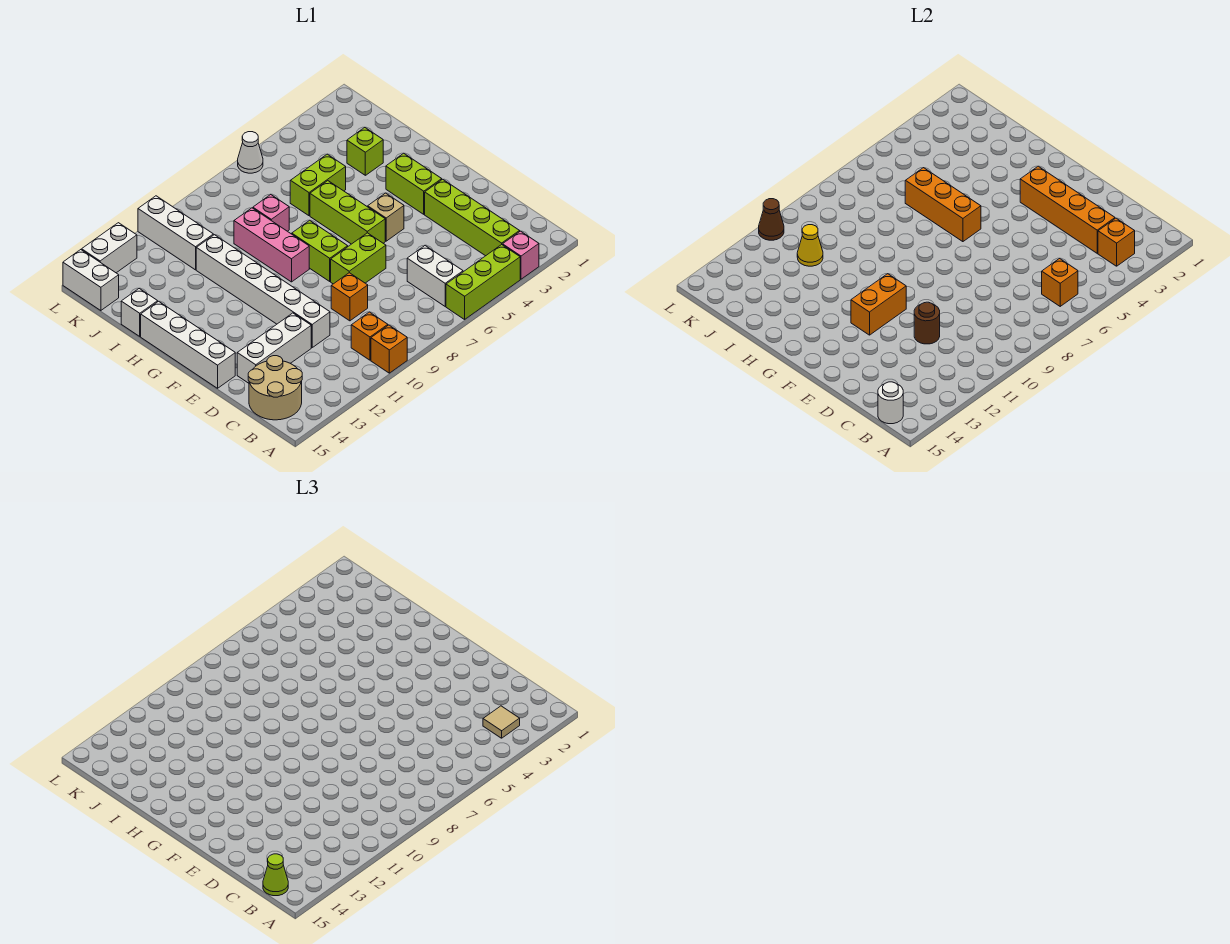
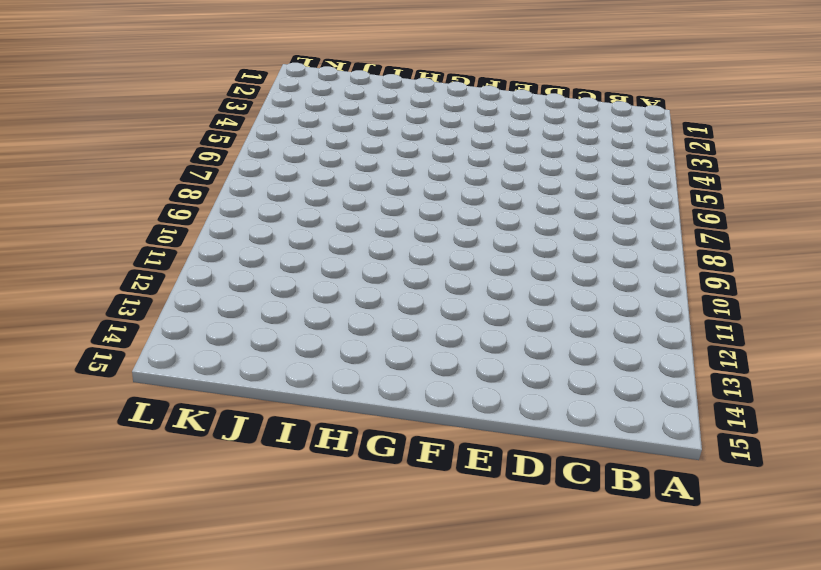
none -> pink brick A3 level 1
none -> lime brick A4:A6 level 1
none -> orange brick A10 level 1
none -> lime brick B3:E3 level 1

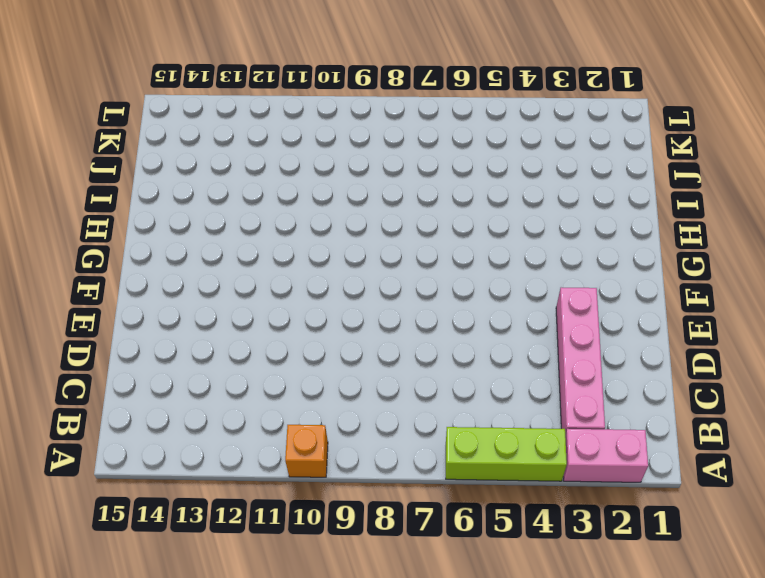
pink brick A2:A3 level 1 -> pink brick A3 level 1
pink brick B3:E3 level 1 -> lime brick B3:E3 level 1
none -> white brick B6:C6 level 1
none -> orange brick B10 level 1
none -> tan round brick B14:C15 level 1
none -> orange brick D9 level 1

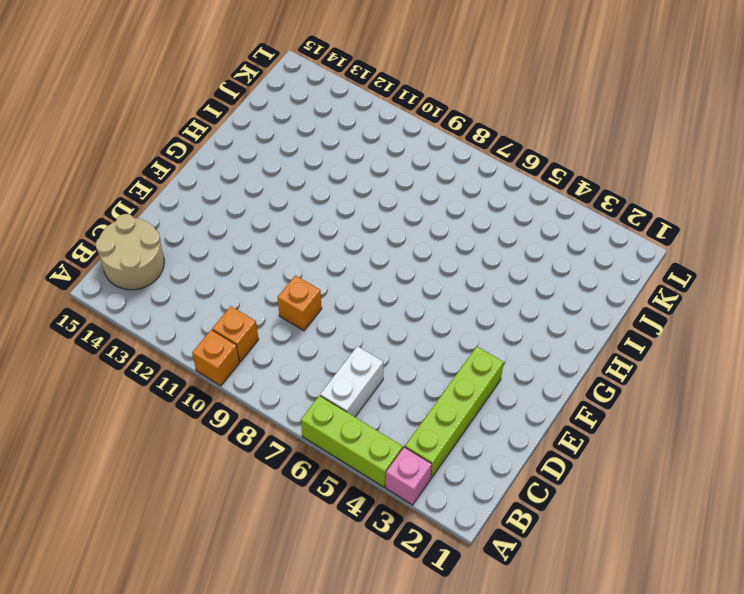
none -> white brick D11:I11 level 1
none -> white brick D12:D14 level 1
none -> lime brick E7:E8 level 1
none -> white brick E15:H15 level 1

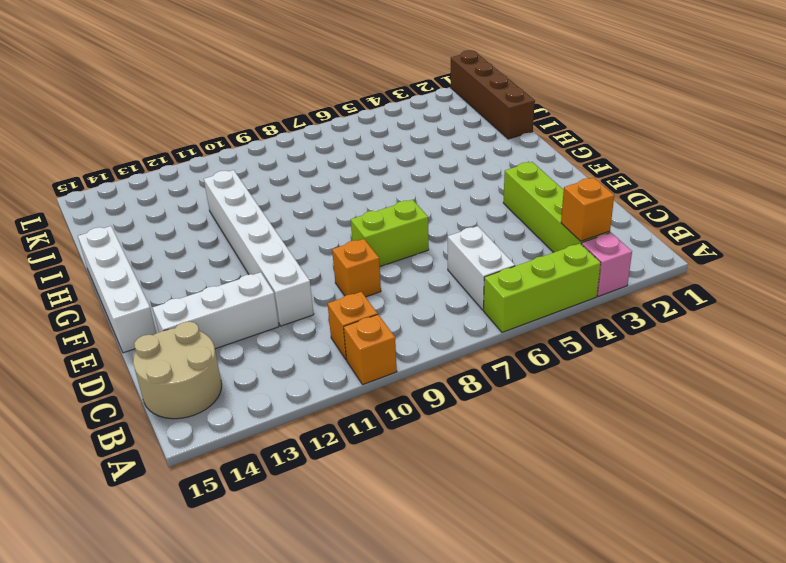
brown brick I1:L1 level 1 -> none
none -> lime brick F3:G3 level 1
none -> tan brick F5 level 1
none -> lime brick F6:H6 level 1
none -> lime brick F8:G8 level 1

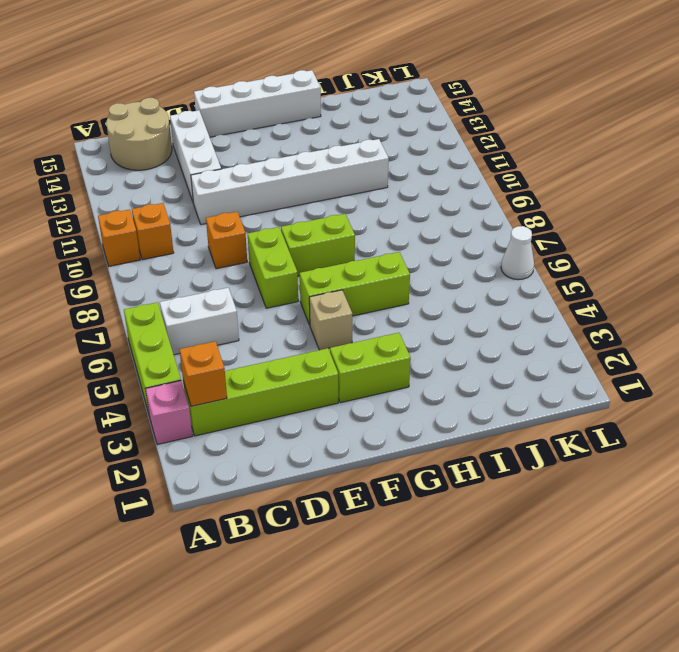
none -> pink brick G9:I9 level 1
none -> lime brick I3 level 1
none -> lime brick I5:I6 level 1
none -> pink brick I8 level 1

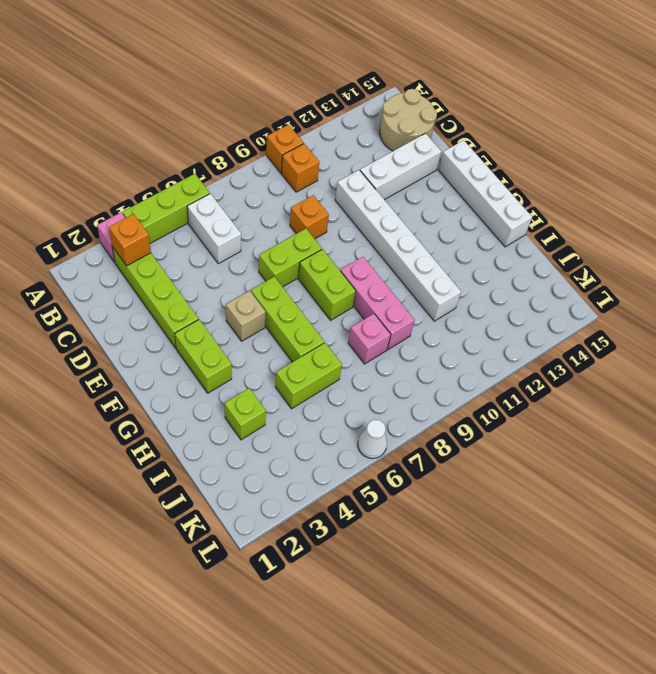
none -> white brick I15 level 1
none -> white brick J11:L11 level 1
none -> white brick K15:L15 level 1
none -> white brick L13:L14 level 1

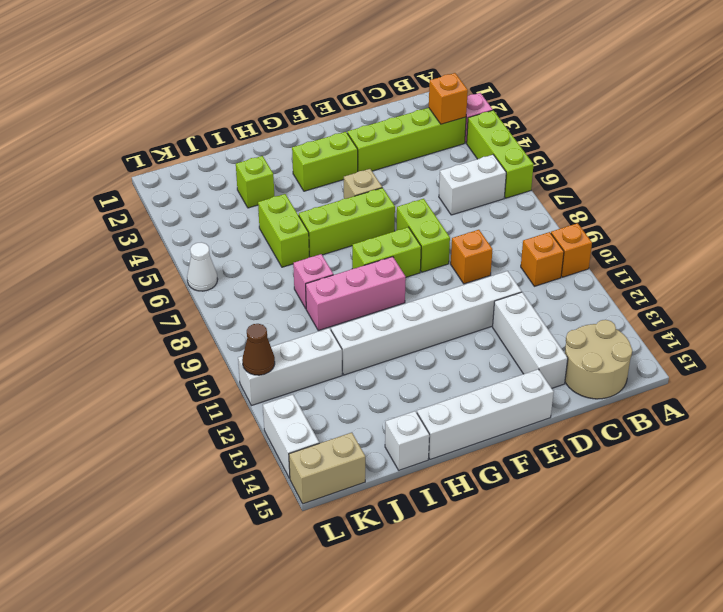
tan brick K15:L15 level 1 -> white brick K15:L15 level 1
none -> orange brick B6 level 2
none -> white round brick B15 level 2
none -> orange brick C3:F3 level 2
none -> brown round brick D11 level 2

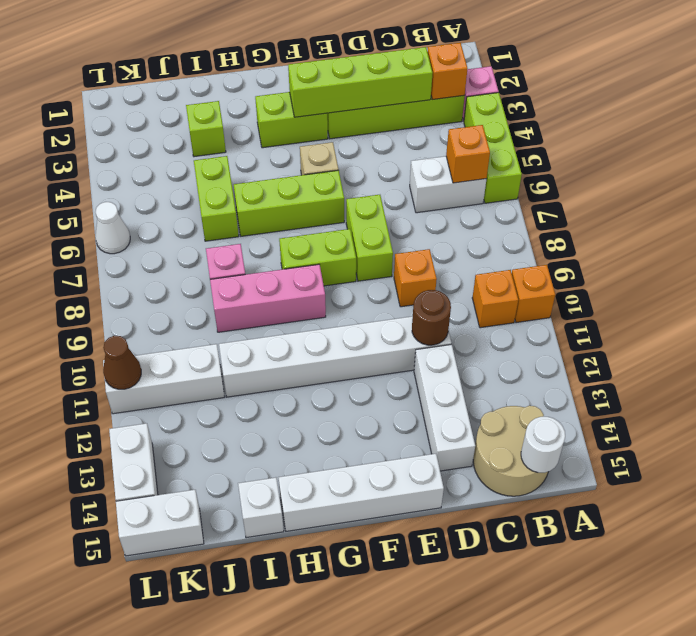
lime brick C3:F3 level 2 -> orange brick C3:F3 level 2
none -> orange brick F11:F12 level 2
none -> orange brick G6:I6 level 2
none -> yellow cone J11 level 2
none -> tan tile B3 level 3

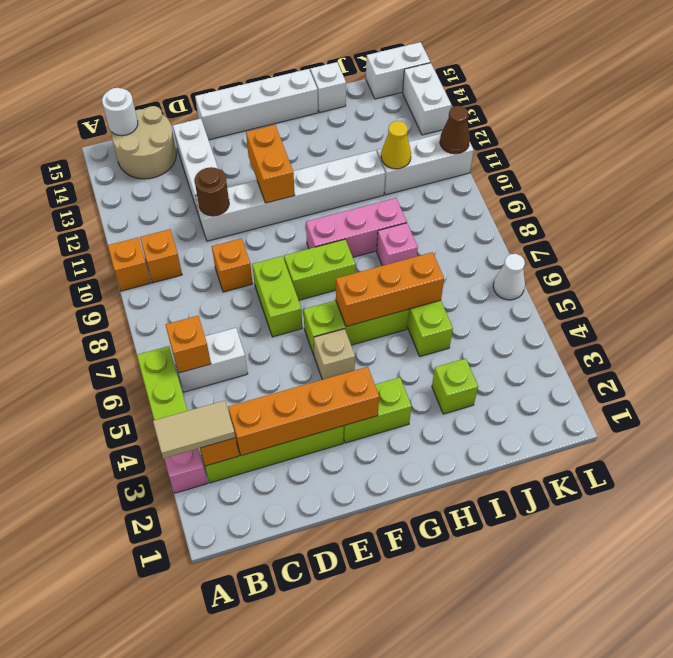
tan tile A3:B3 level 3 -> tan tile B3 level 3
none -> lime cone B15 level 3

